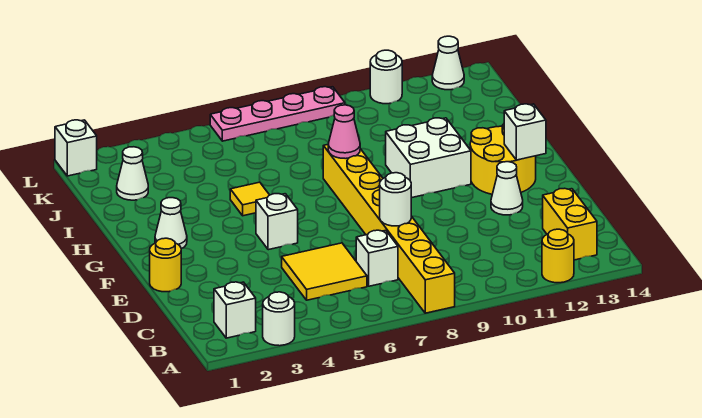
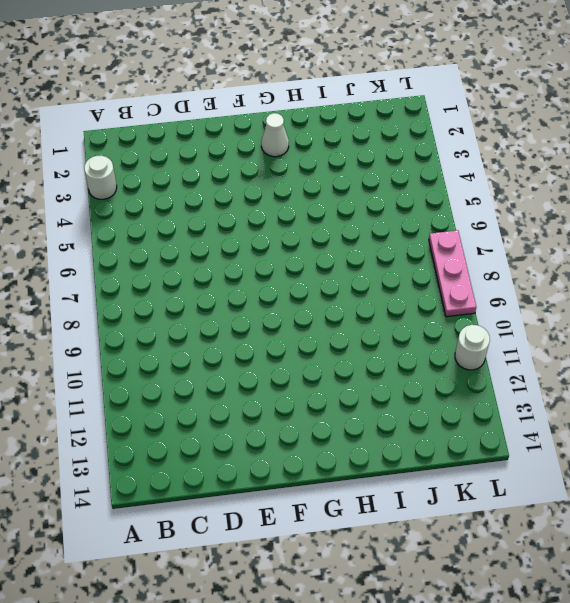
pink plate L7:L9 level 1 -> pink plate L6:L9 level 1
none -> yellow brick A8:H8 level 1
none -> yellow round brick A12 level 1
none -> white brick B2 level 1

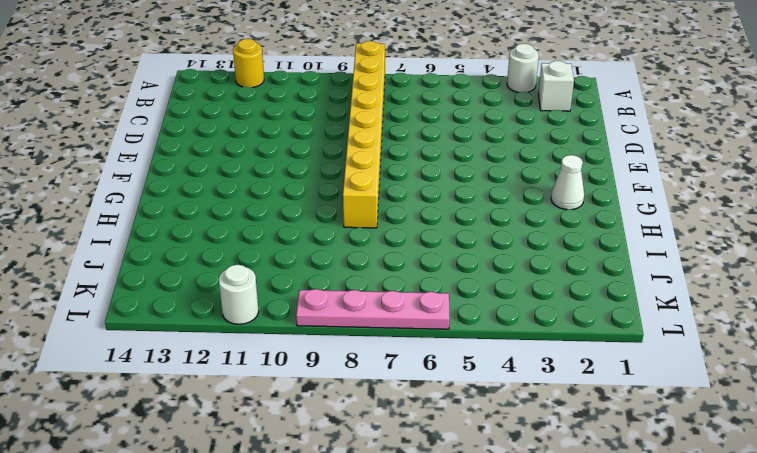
none -> yellow brick B13:C13 level 1
none -> yellow tile C5:D6 level 1
none -> white brick C7 level 1

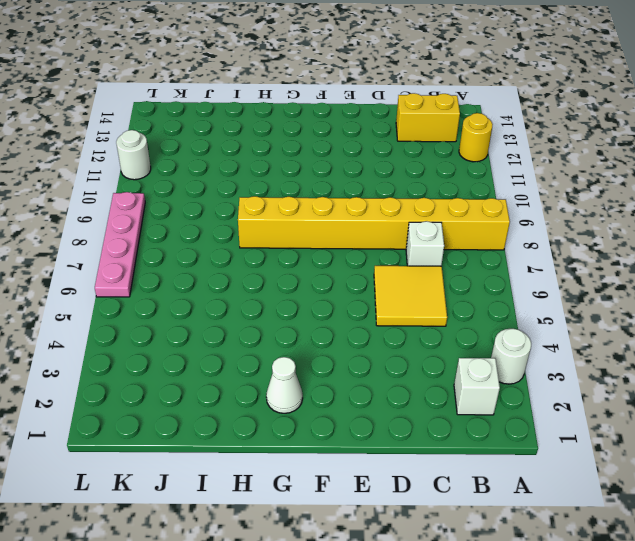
none -> yellow round brick E1 level 1
none -> white cone E12 level 1
none -> white brick F5 level 1

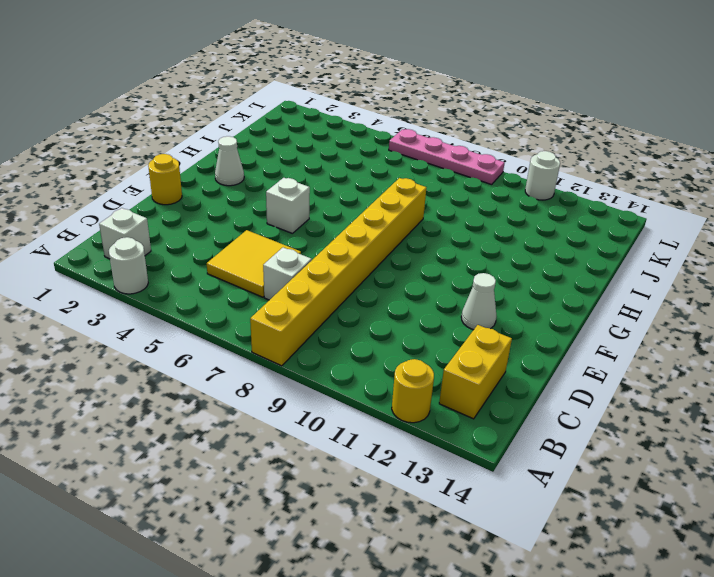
none -> yellow round brick F12:G13 level 1
none -> white brick G10:H11 level 1
none -> yellow tile H5 level 1

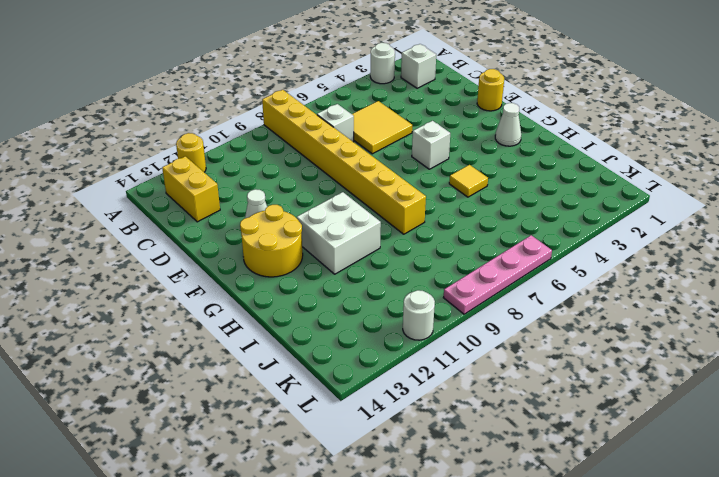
none -> white cone J2 level 1
none -> white brick L1 level 1
none -> white cone L13 level 1

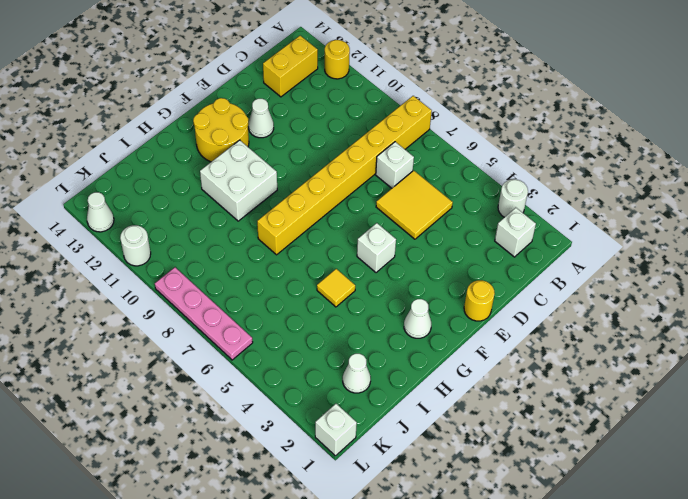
none -> white round brick D8 level 2
none -> white brick F13 level 2
none -> pink cone H8 level 2

